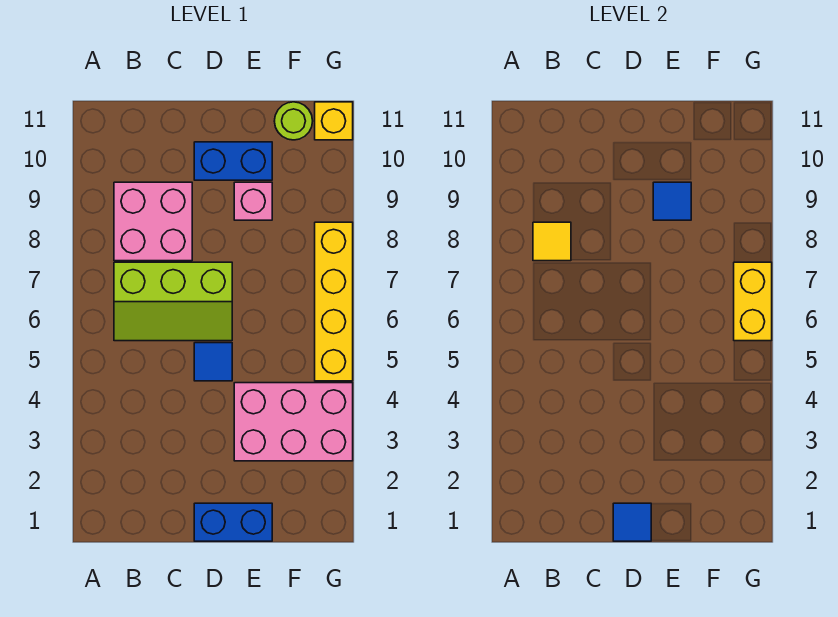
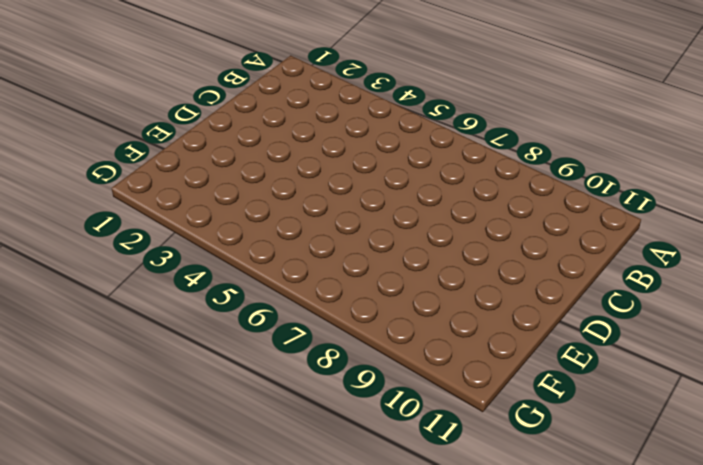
none -> lime slope B6:D7 level 1 top 7
none -> pink brick B8:C9 level 1
none -> blue brick D1:E1 level 1

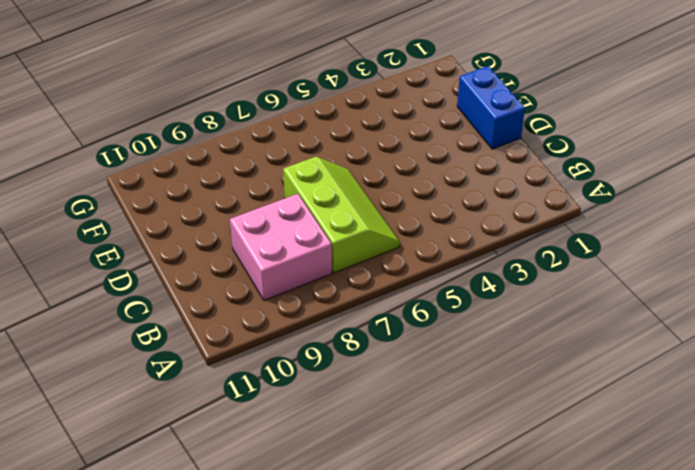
none -> blue tile D5 level 1
none -> blue brick D10:E10 level 1
none -> pink brick E3:G4 level 1

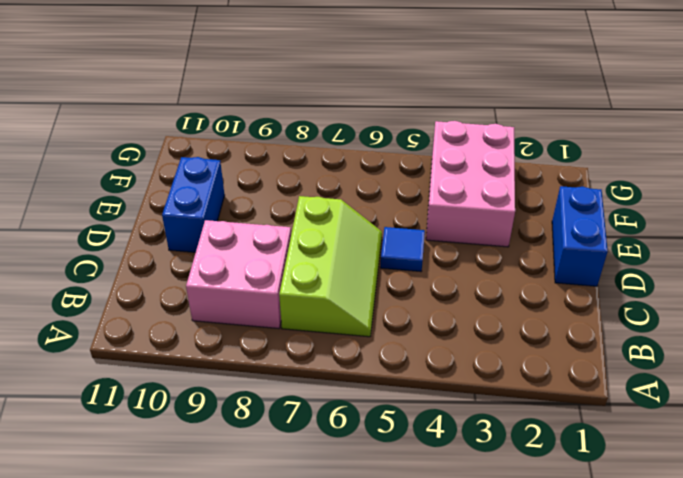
none -> pink brick E9 level 1
none -> lime round brick F11 level 1
none -> yellow brick G5:G8 level 1

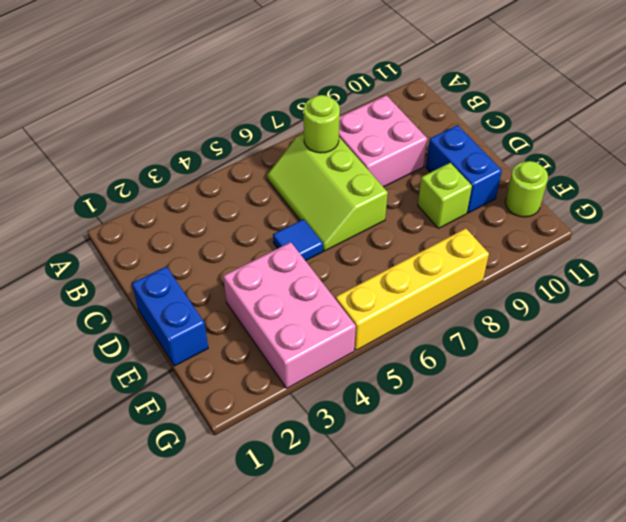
lime round brick B7 level 2 -> none
lime brick E9 level 1 -> pink brick E9 level 1
none -> yellow brick G11 level 1
none -> yellow tile B8 level 2
none -> blue tile D1 level 2

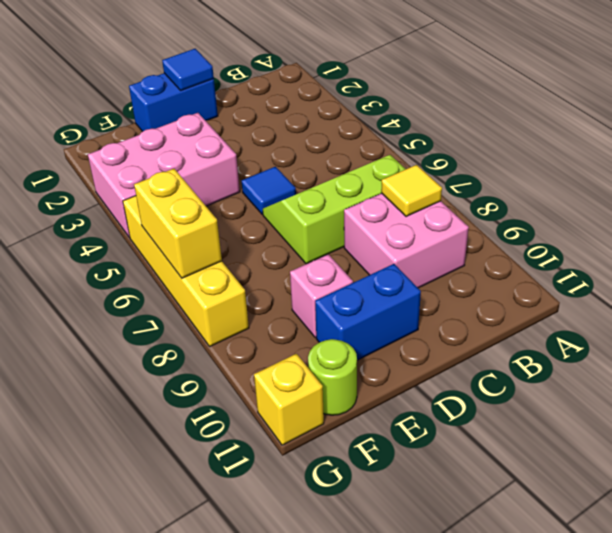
none -> blue tile E9 level 2

